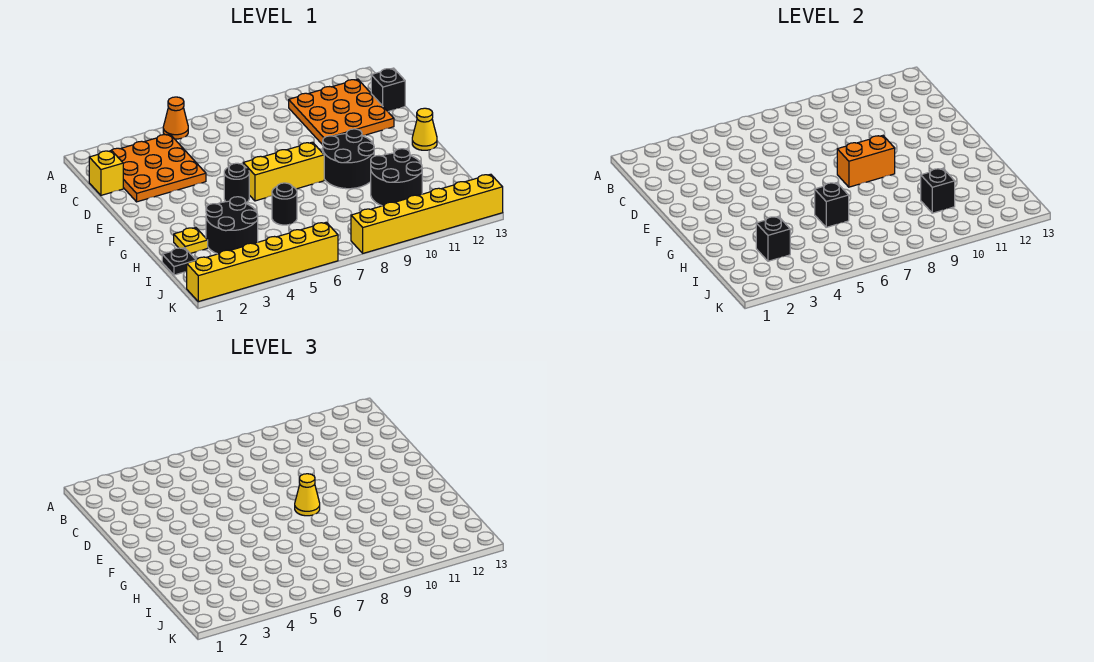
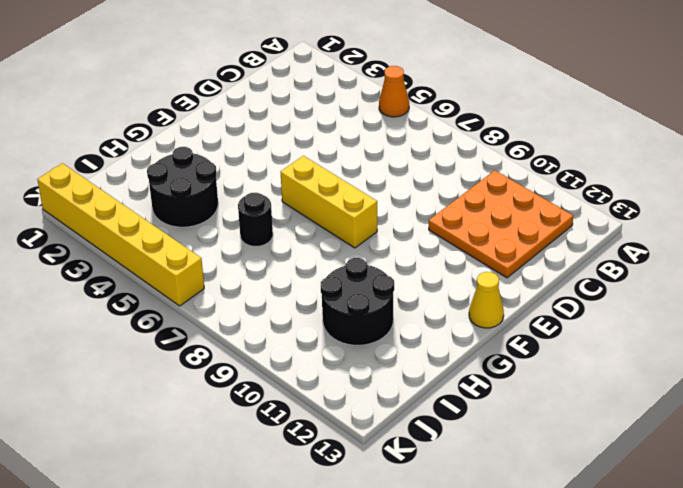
none -> orange plate B2:D4 level 1
none -> yellow brick C1 level 1
none -> black brick C13 level 1

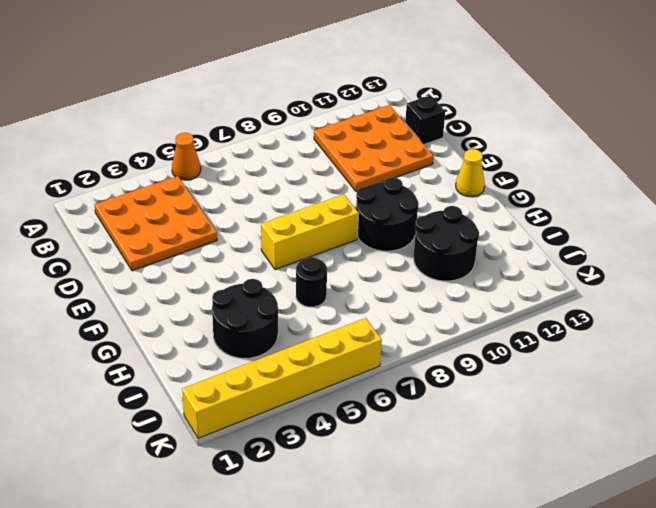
none -> yellow brick C1 level 1
none -> black round brick F5 level 1
none -> yellow plate H2 level 1

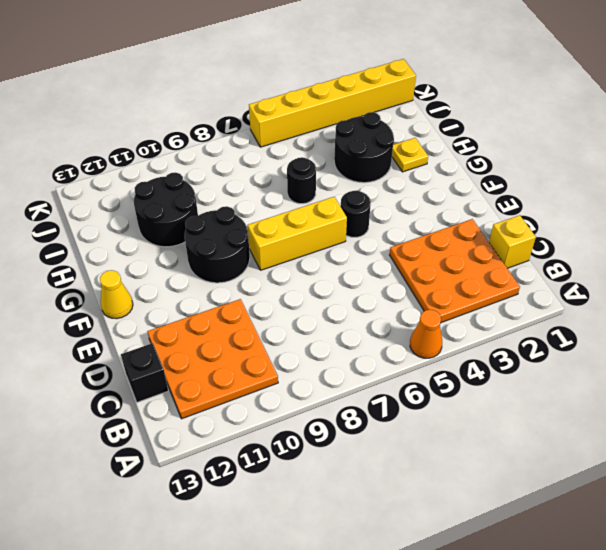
none -> black plate I1 level 1
none -> yellow brick K8:K13 level 1
none -> orange brick F8:F9 level 2

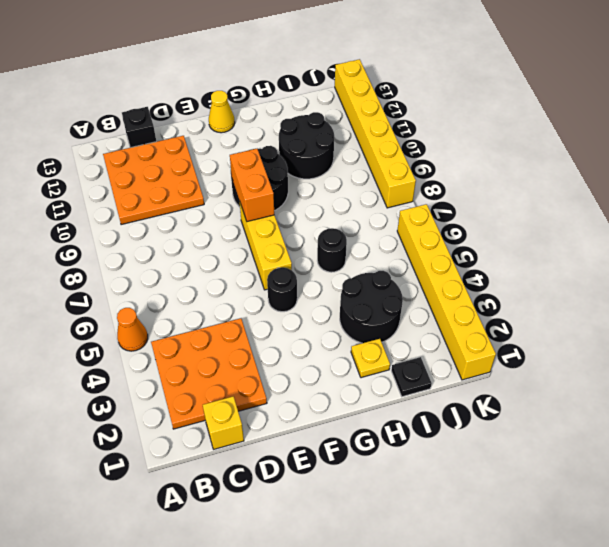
none -> black brick H6 level 2
none -> black brick I3 level 2
none -> black brick I10 level 2

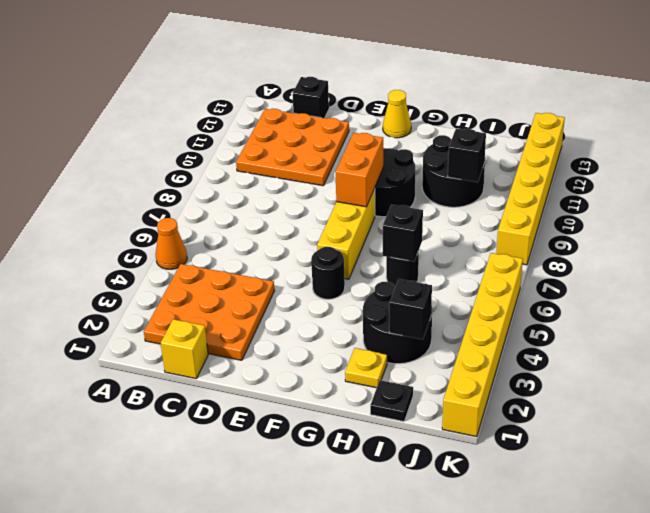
none -> yellow cone F8 level 3

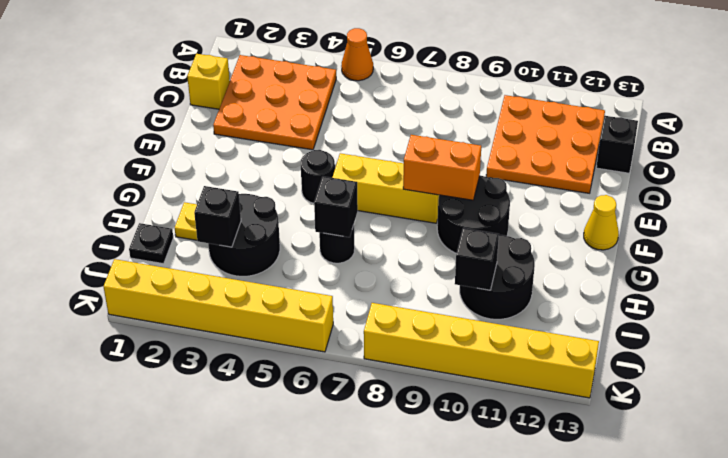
none -> yellow cone F8 level 3

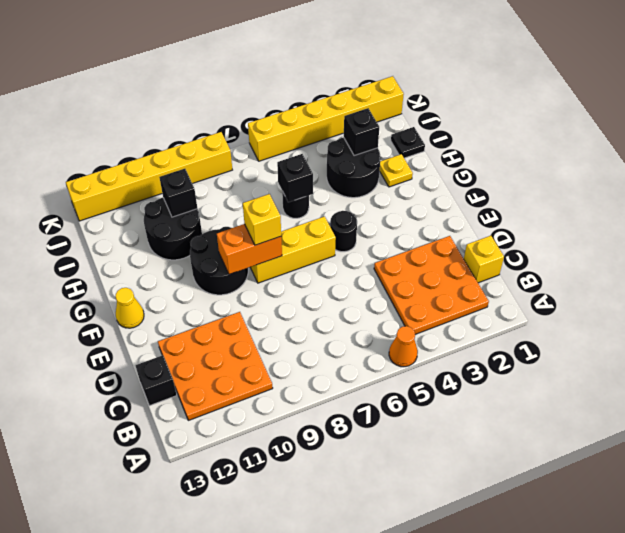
yellow brick F8 level 3 -> yellow cone F8 level 3

